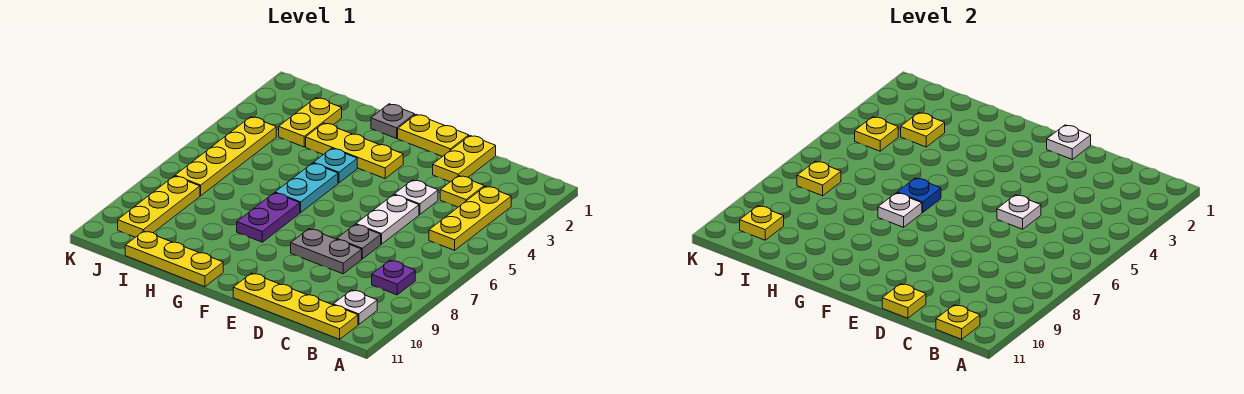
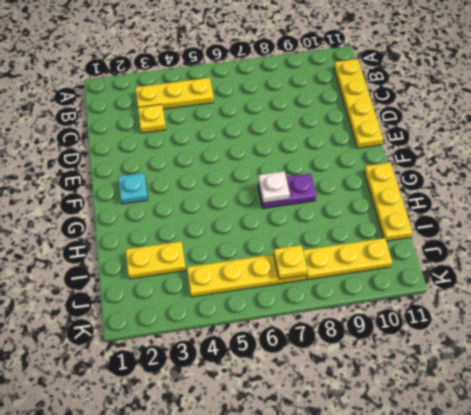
cyan plate F2 level 1 -> cyan plate G4 level 1
none -> purple plate B8 level 1
none -> white plate B10 level 1
none -> yellow plate D1:D2 level 1
none -> white plate D4 level 1

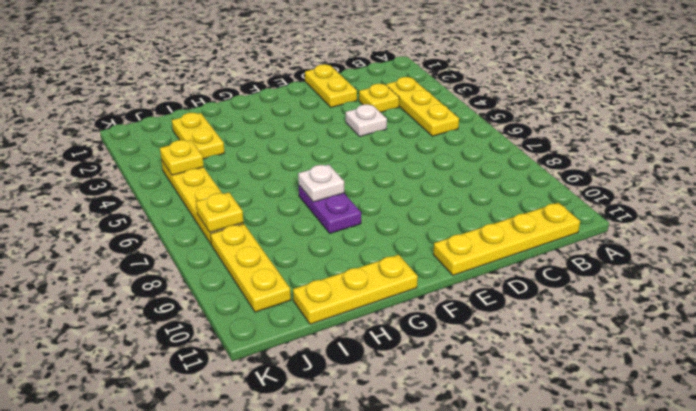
none -> purple plate B8 level 1
none -> white plate B10 level 1
none -> white plate D5:D6 level 1
none -> grey plate D7 level 1

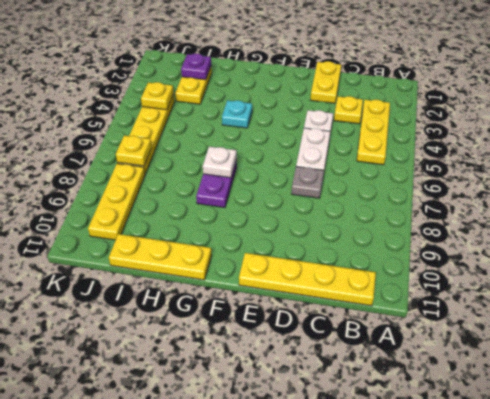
purple plate I2 level 2 -> purple plate B8 level 1
none -> white plate B10 level 1
none -> grey plate D8:E8 level 1
none -> yellow plate E1:F1 level 1
none -> yellow plate F3:H3 level 1

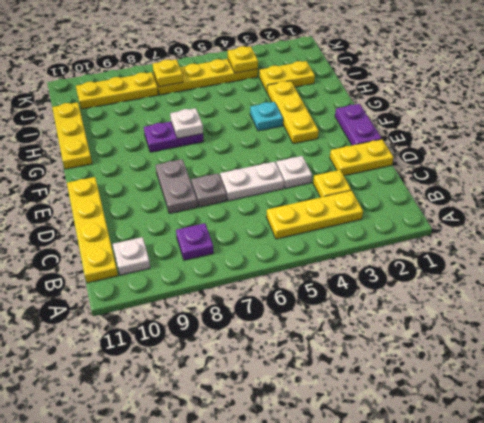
purple plate E1:F1 level 1 -> yellow plate E1:F1 level 1
none -> grey plate G1 level 1
none -> cyan plate G5:G6 level 1
none -> yellow plate B11 level 2
none -> white plate D5 level 2

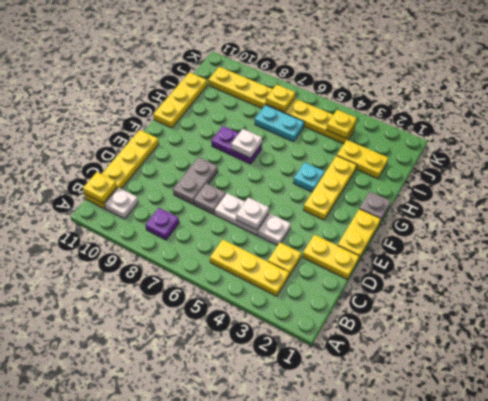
cyan plate I6:I7 level 1 -> cyan plate G5:G6 level 1
none -> yellow plate D11 level 2
none -> white plate E1 level 2
none -> blue plate G6 level 2
none -> yellow plate I3 level 2

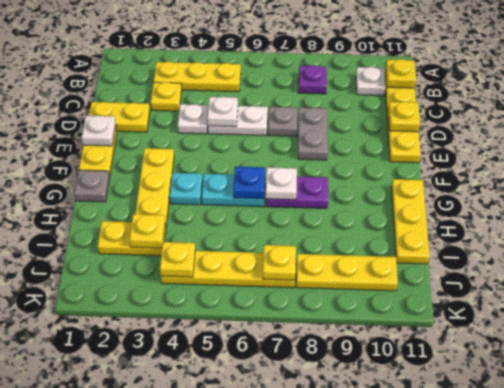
none -> yellow plate J10 level 2

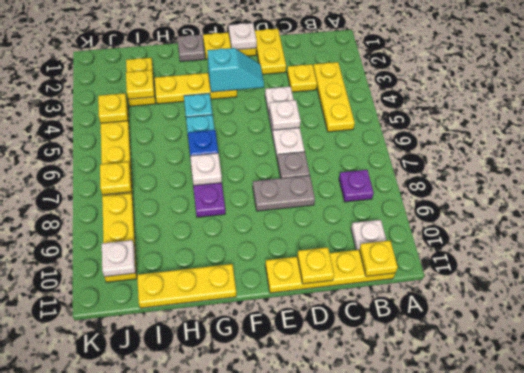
cyan slope E3:F3 level 2 top F -> none
white plate J10 level 2 -> yellow plate J10 level 2

